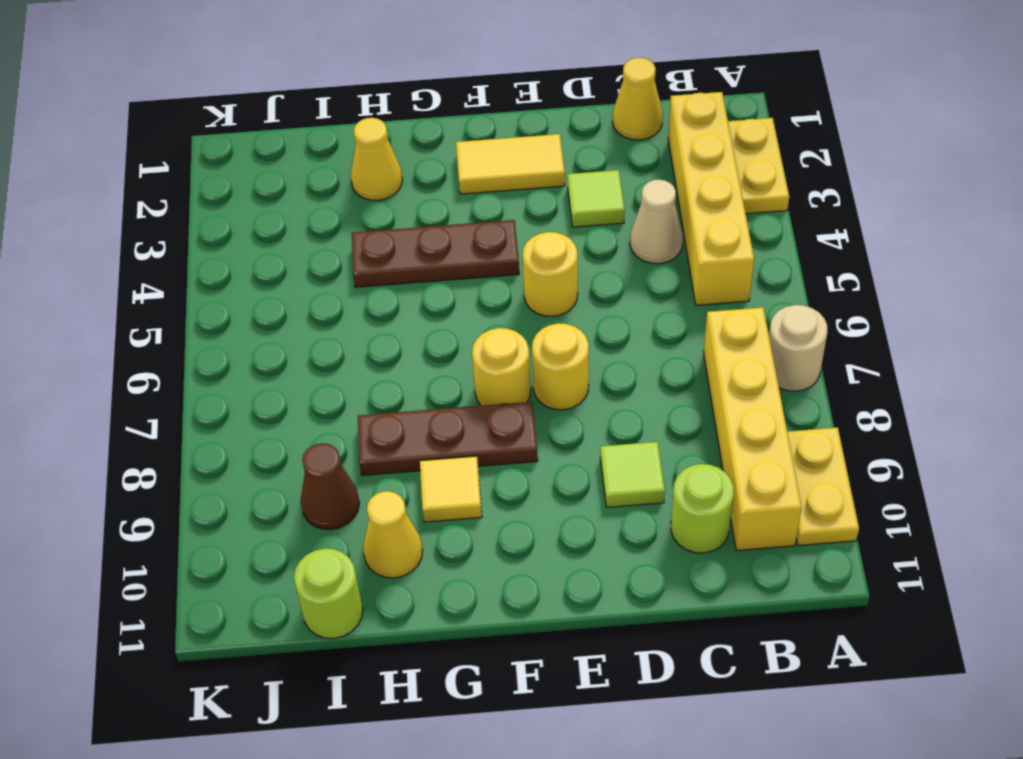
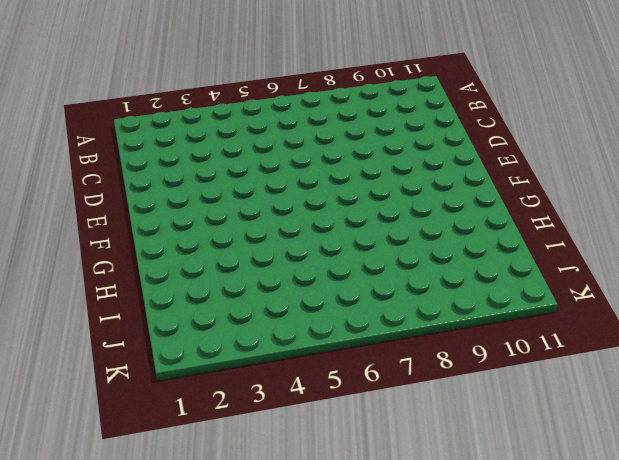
none -> yellow plate A2:A3 level 1
none -> tan round brick A7 level 1
none -> yellow plate A9:A10 level 1

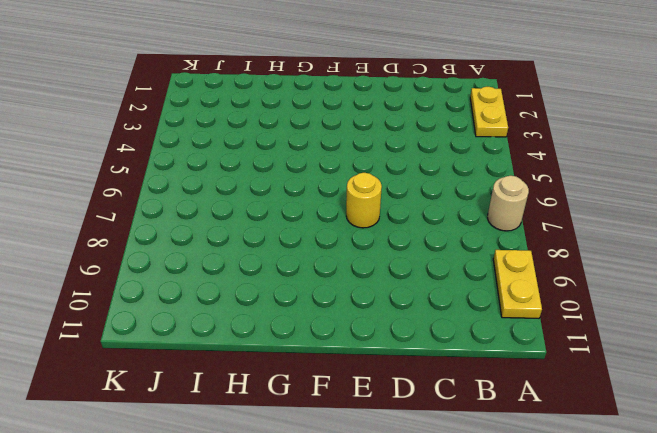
none -> yellow brick B2:B5 level 1
none -> yellow brick B7:B10 level 1
none -> yellow cone C1 level 1

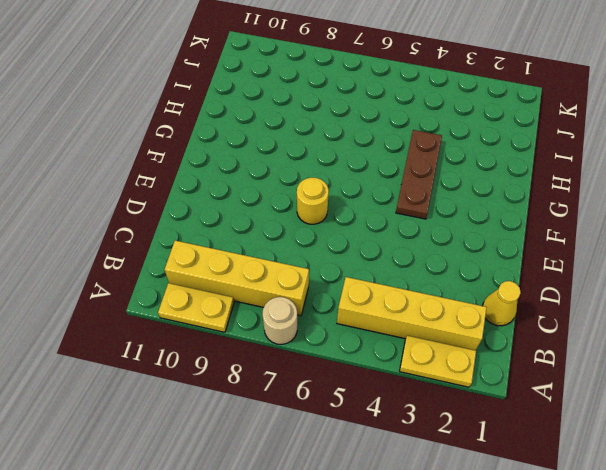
none -> tan cone C4 level 1
none -> lime round brick C10 level 1
none -> lime tile D3 level 1

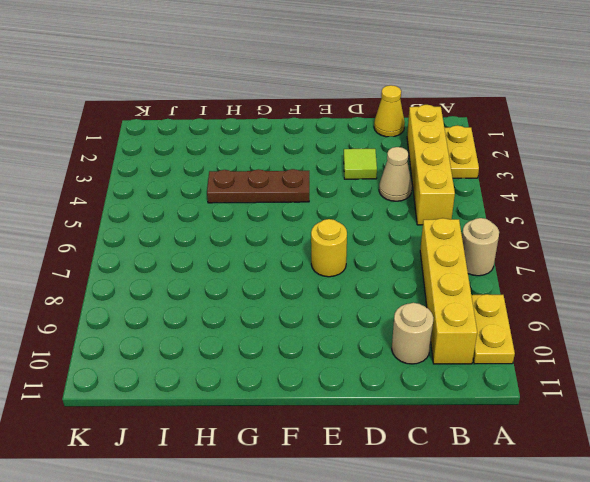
tan round brick C10 level 1 -> lime round brick C10 level 1
none -> lime tile D9 level 1
none -> yellow tile E2:F2 level 1
none -> yellow round brick E5 level 1

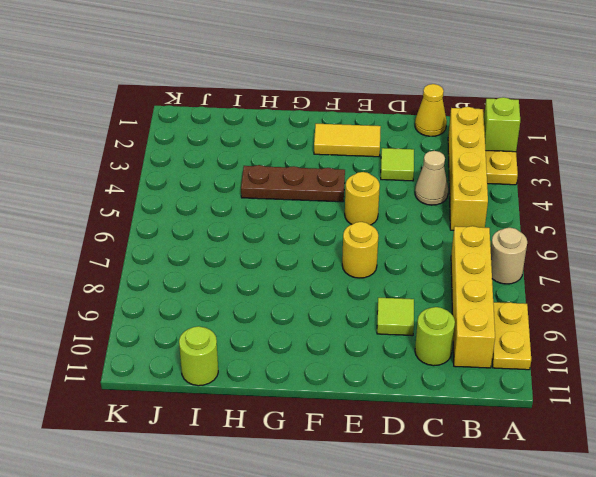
lime brick A2 level 2 -> none
none -> yellow round brick F7 level 1
none -> brown plate F8:H8 level 1
none -> yellow tile G9 level 1

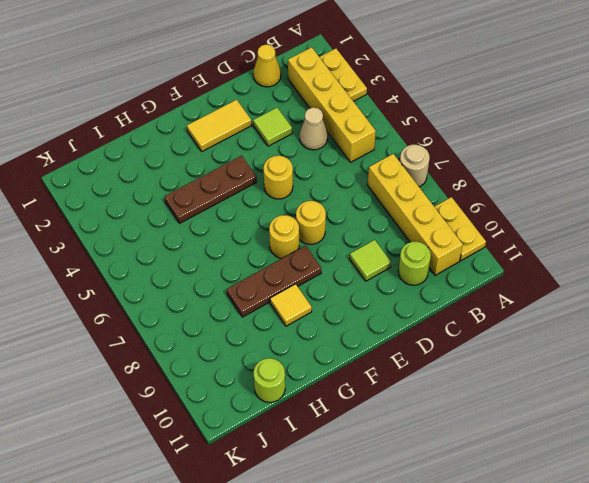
none -> yellow cone H2 level 1
none -> yellow cone H10 level 1
none -> brown cone I9 level 1

